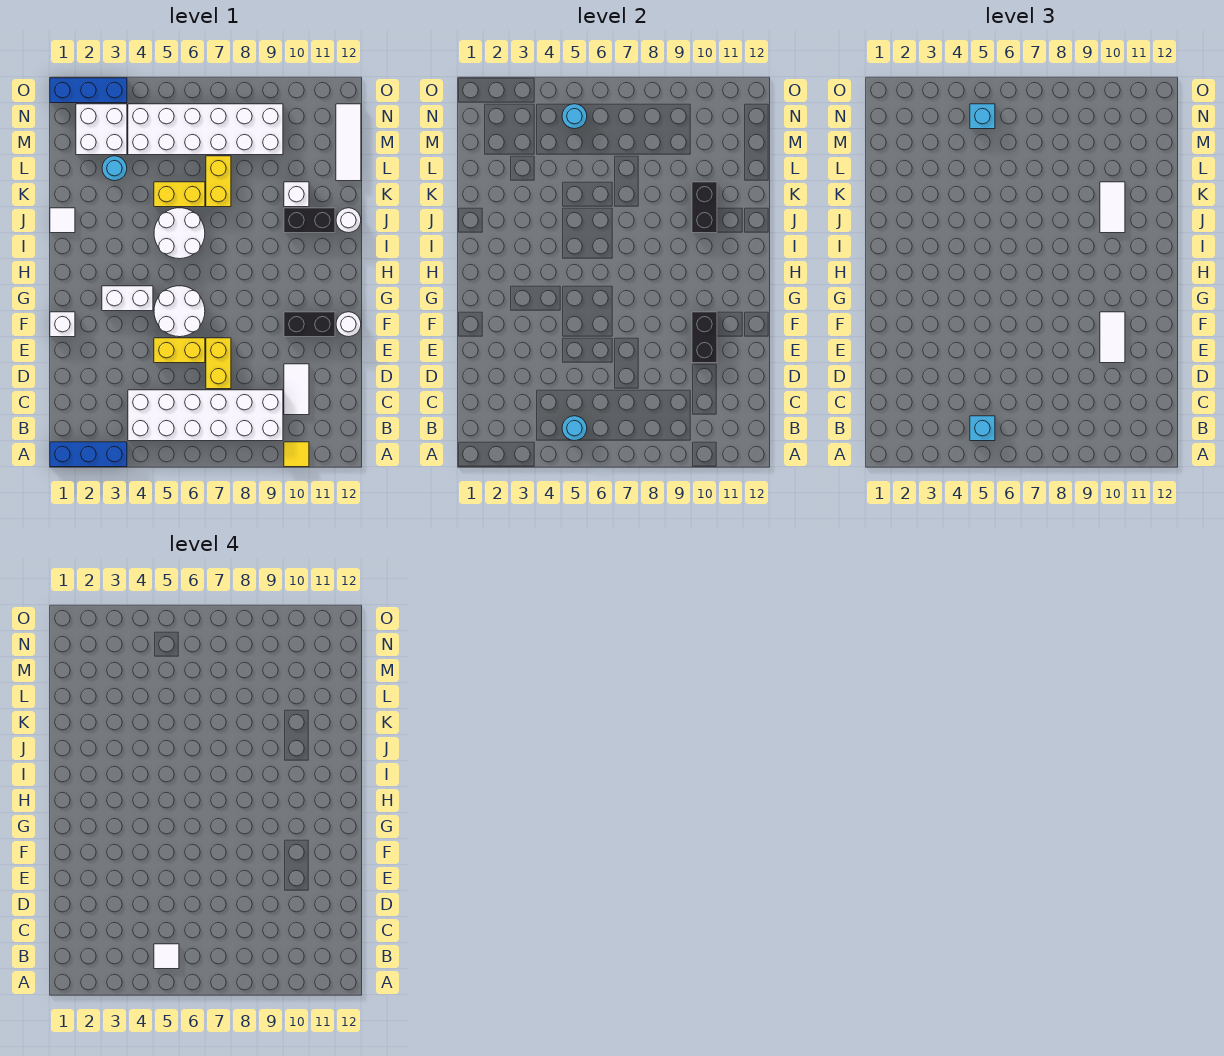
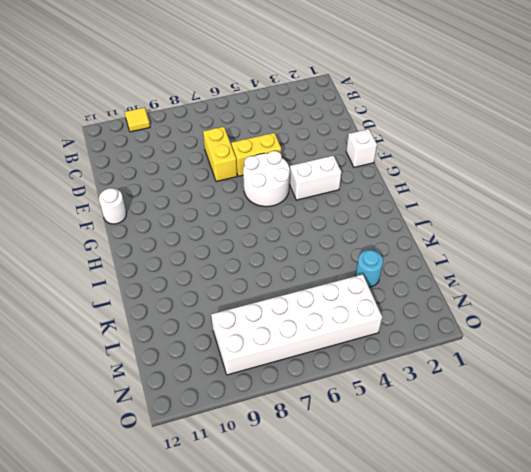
none -> blue brick A1:A3 level 1
none -> white brick B4:C9 level 1
none -> white tile C10:D10 level 1
none -> black brick F10:F11 level 1

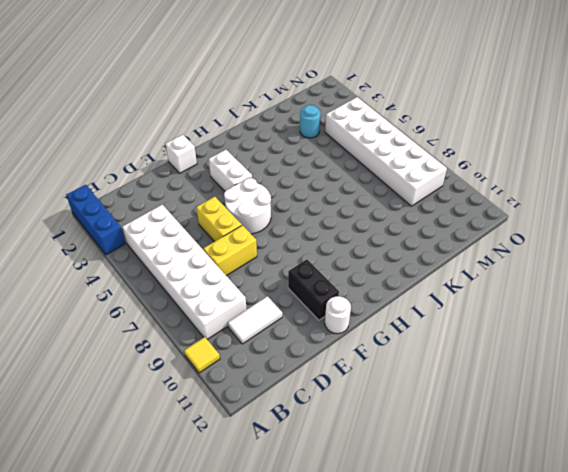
none -> white round brick I5:J6 level 1
none -> white tile J1 level 1
none -> black brick J10:J11 level 1
none -> white round brick J12 level 1

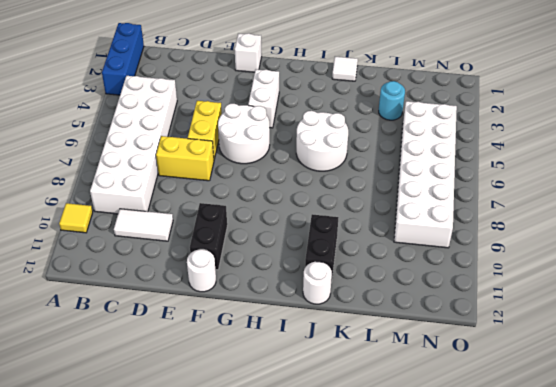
none -> yellow brick K5:K6 level 1
none -> yellow brick K7:L7 level 1
none -> white brick K10 level 1
none -> white tile L12:N12 level 1

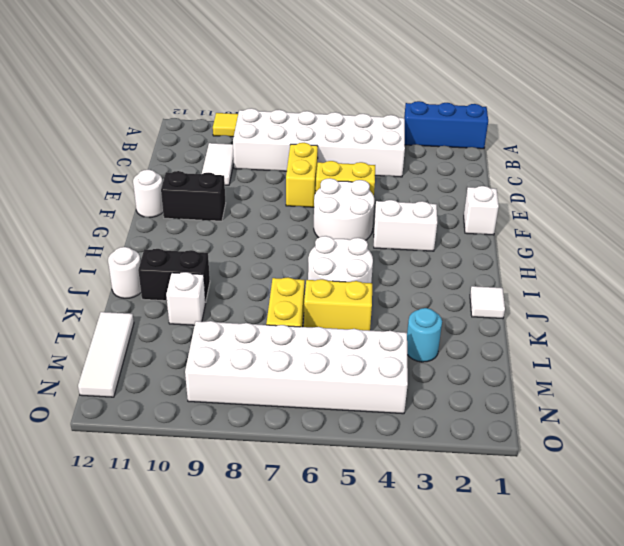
none -> white brick M2:N3 level 1
none -> blue brick O1:O3 level 1
none -> cyan round brick B5 level 2
none -> black brick E10:F10 level 2

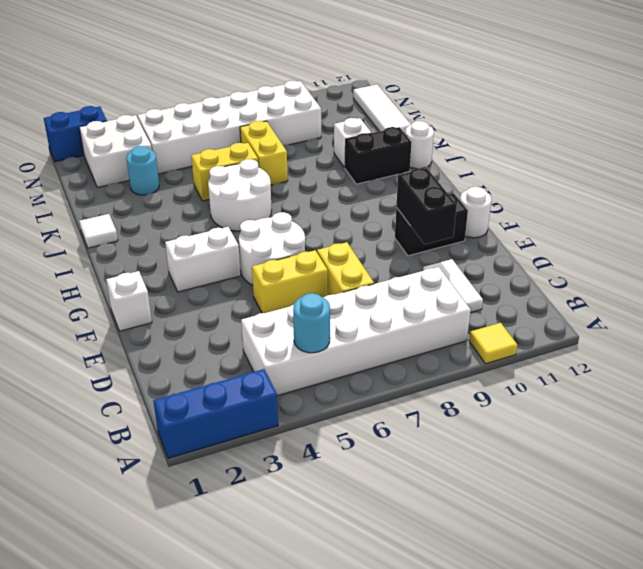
blue brick O1:O2 level 1 -> blue brick O1:O3 level 1
none -> black brick J10:K10 level 2
none -> cyan round brick N5 level 2
none -> cyan brick B5 level 3
none -> white tile E10:F10 level 3

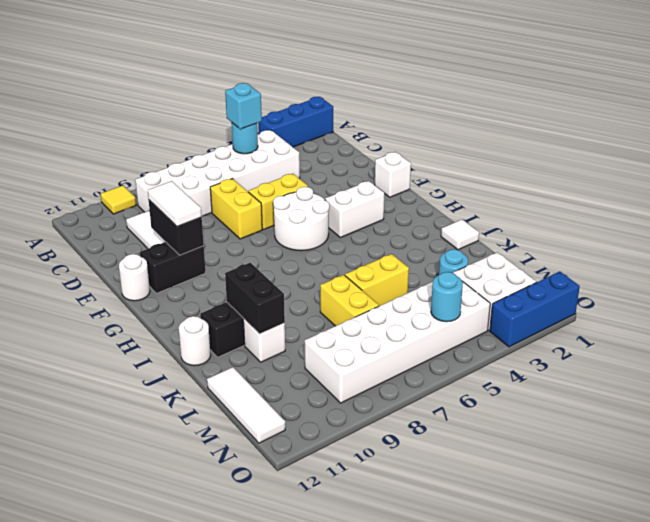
none -> white round brick I5:J6 level 1
none -> white tile J10:K10 level 3
none -> cyan brick N5 level 3
none -> white tile B5 level 4

